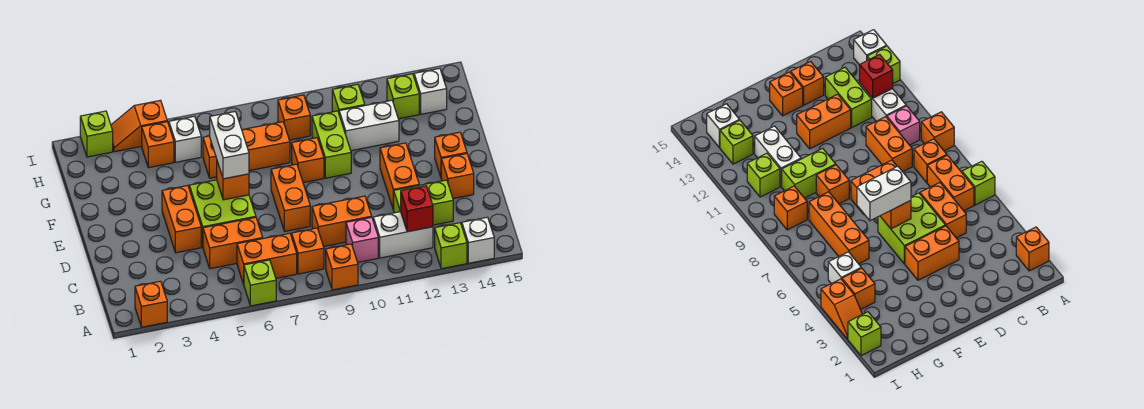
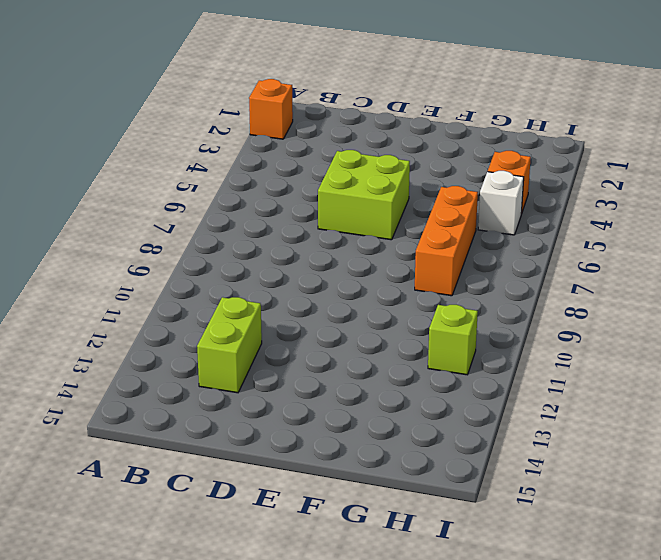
none -> lime brick A6 level 1
none -> orange brick A9 level 1
none -> lime brick A13 level 1
none -> white brick A14 level 1

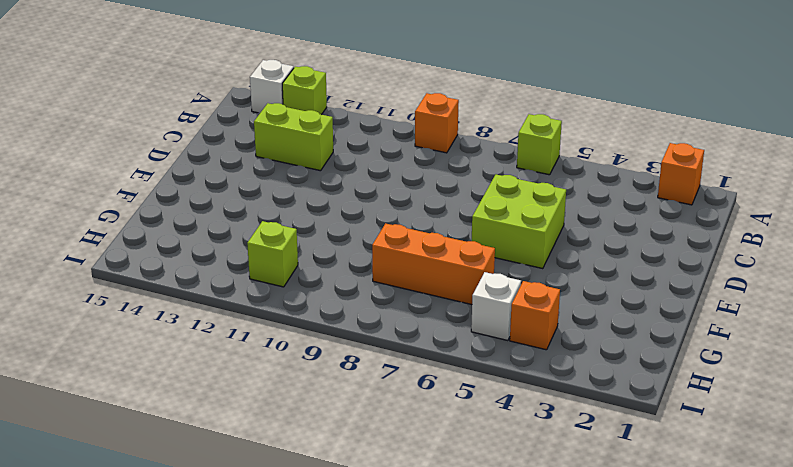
none -> orange brick B6:B7 level 1
none -> orange brick B8 level 1
none -> pink brick B10 level 1
none -> white brick B11:B12 level 1

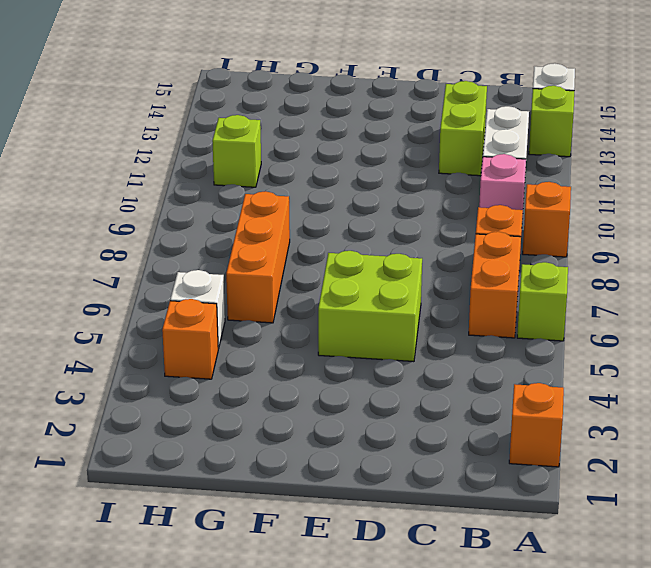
none -> orange brick C5:C6 level 1
none -> orange brick C9:C10 level 1
none -> orange brick D4:E4 level 1
none -> orange brick D8:E8 level 1

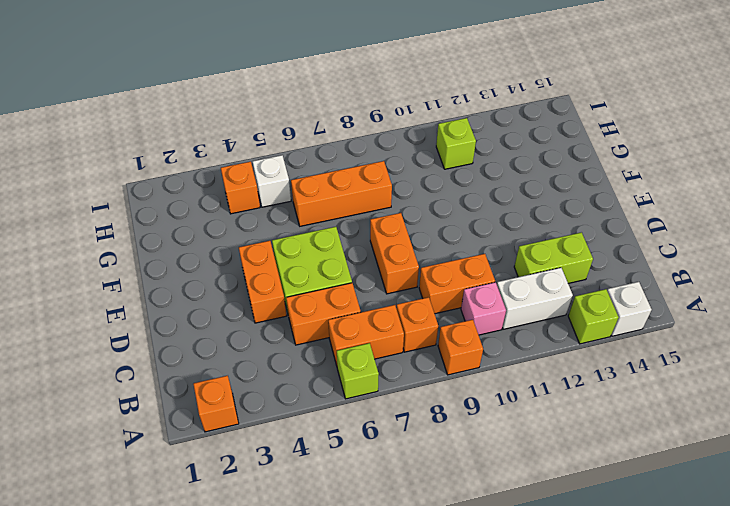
none -> orange brick D12:E12 level 1
none -> orange brick D14 level 1
none -> orange brick E14 level 1
none -> orange brick F9 level 1

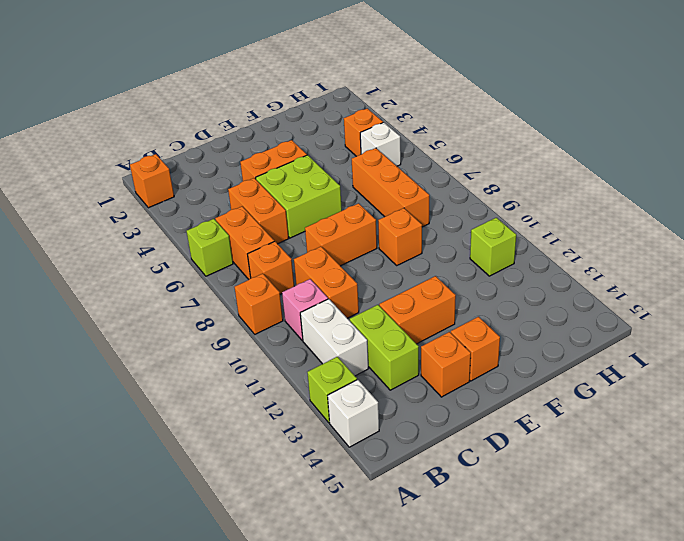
none -> lime brick F10:G10 level 1
none -> white brick G11:G12 level 1
none -> orange brick H9 level 1
none -> lime brick H13 level 1

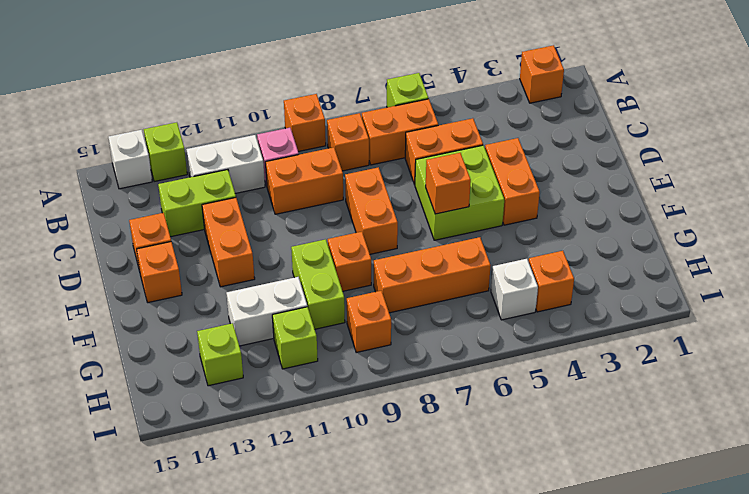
none -> white brick H14 level 1
none -> lime brick I2 level 1
none -> orange slope I3:I4 level 1 top 4
none -> red brick B12 level 2

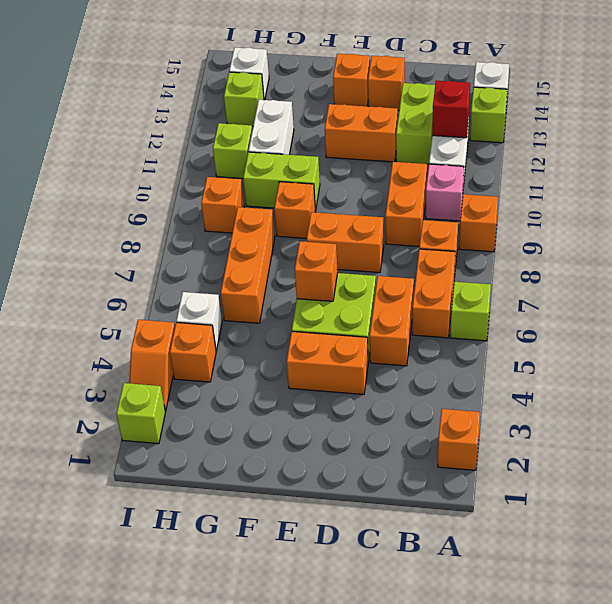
none -> white brick E6:F6 level 3

